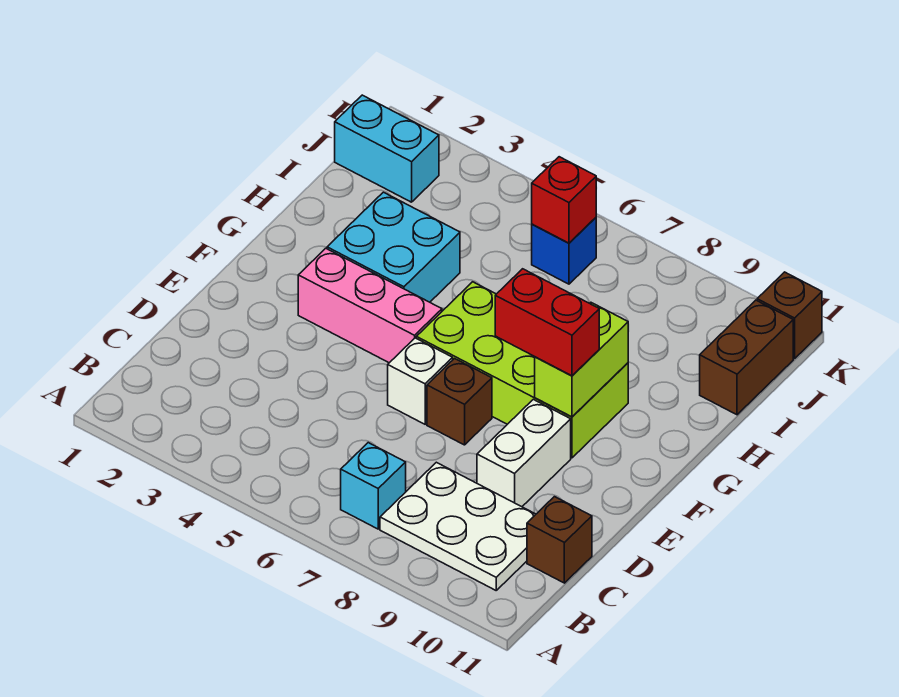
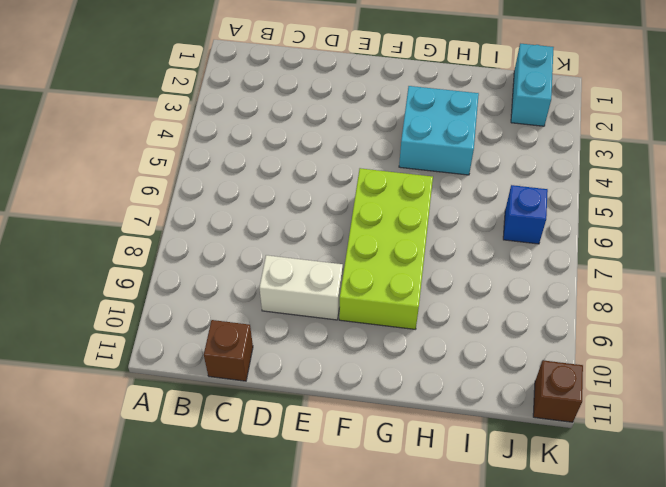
none -> cyan brick B7 level 1
none -> white plate B8:C10 level 1
none -> white brick E6 level 1

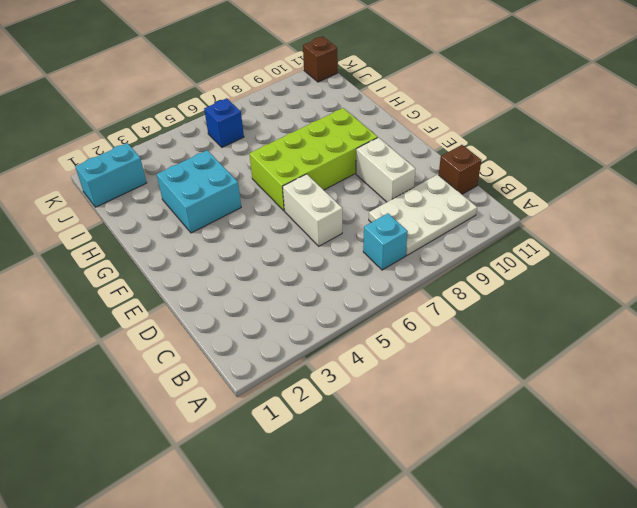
white brick D6:E6 level 1 -> white brick E6 level 1
none -> brown brick E7 level 1
none -> pink brick F3:F5 level 1
none -> brown brick I11:J11 level 1

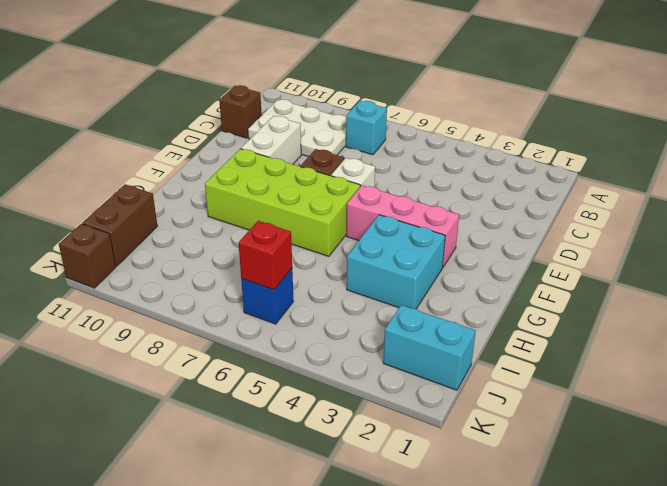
none -> lime brick F9:G9 level 2
none -> red brick F8:F9 level 3

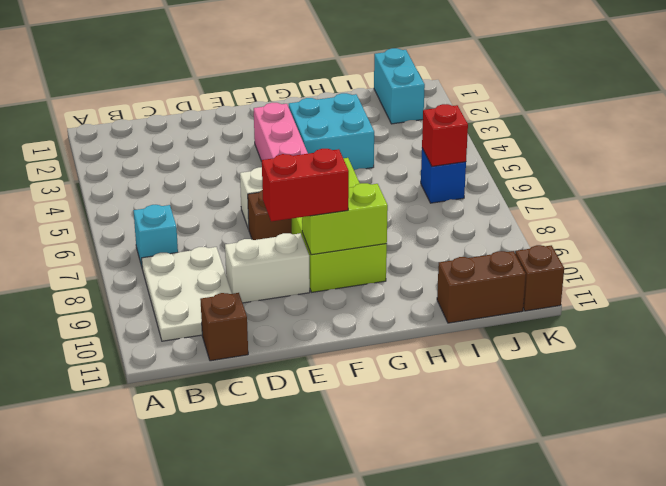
red brick E9:F9 level 3 -> red brick F8:F9 level 3

